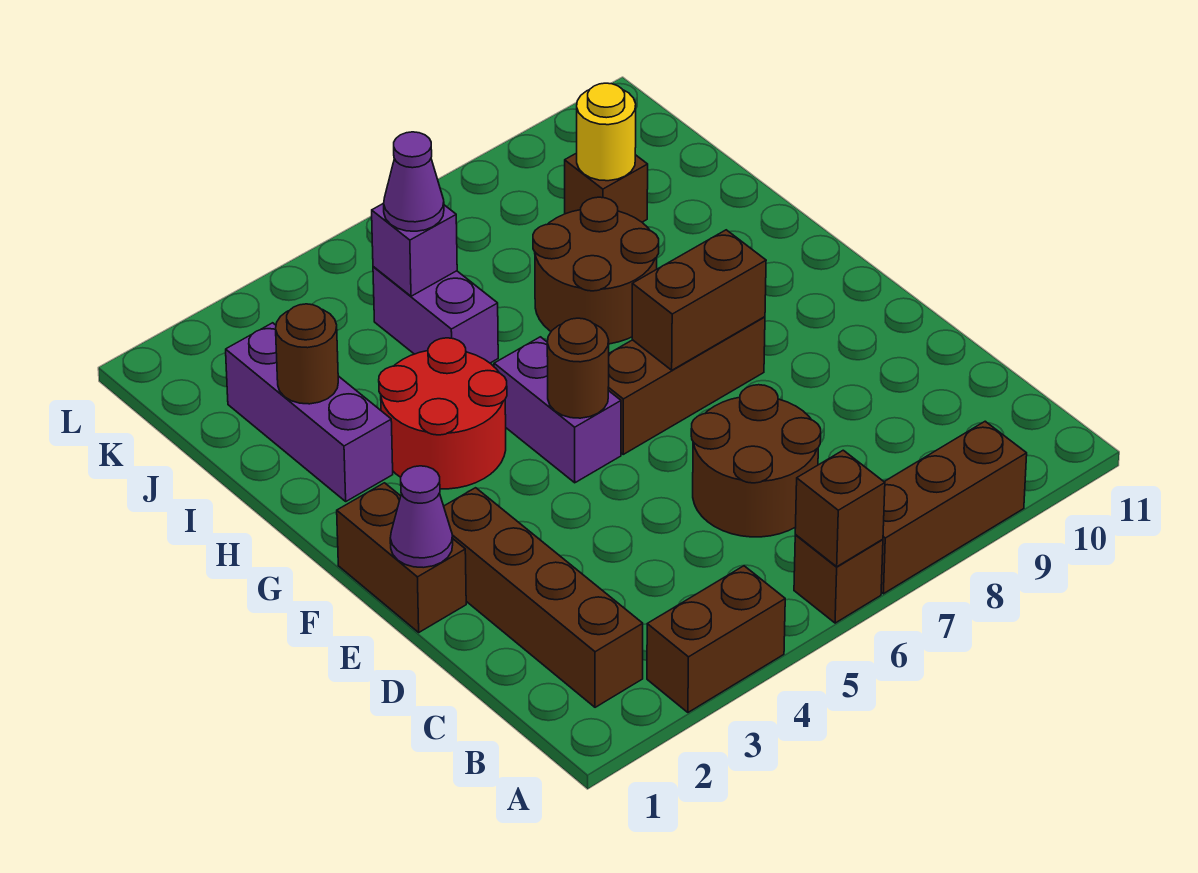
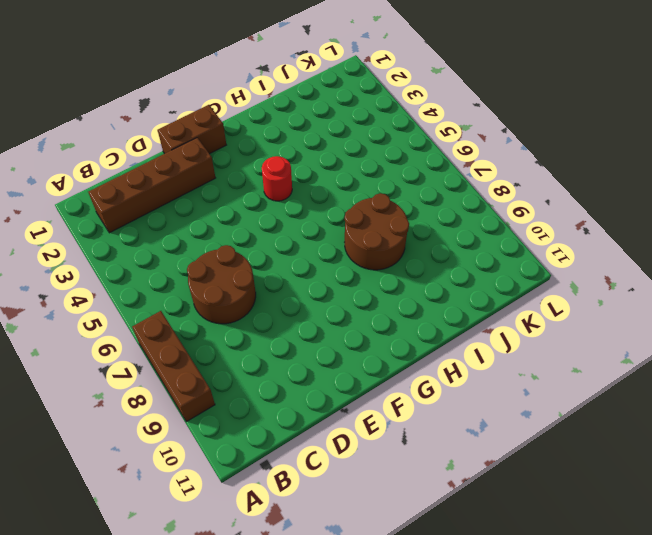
red round brick G4 level 1 -> red round brick G3:H4 level 1
none -> brown brick A3:A4 level 1
none -> brown brick A6 level 1
none -> purple brick F5:G5 level 1

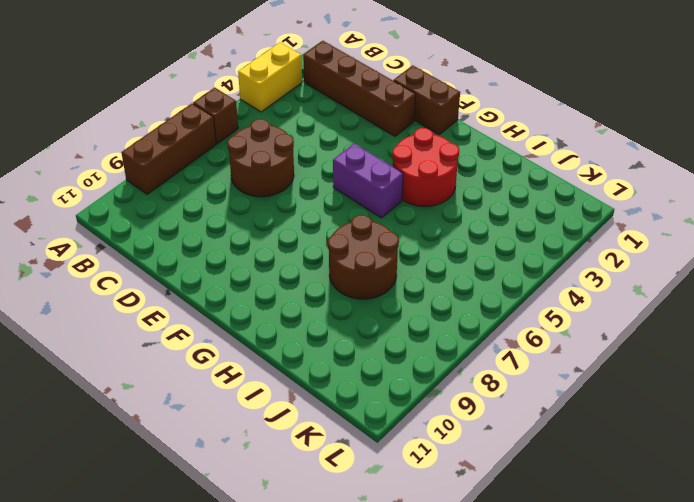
yellow brick A3:A4 level 1 -> brown brick A3:A4 level 1
none -> brown brick F6:F8 level 1
none -> purple brick H2:J2 level 1
none -> purple brick I5:J5 level 1

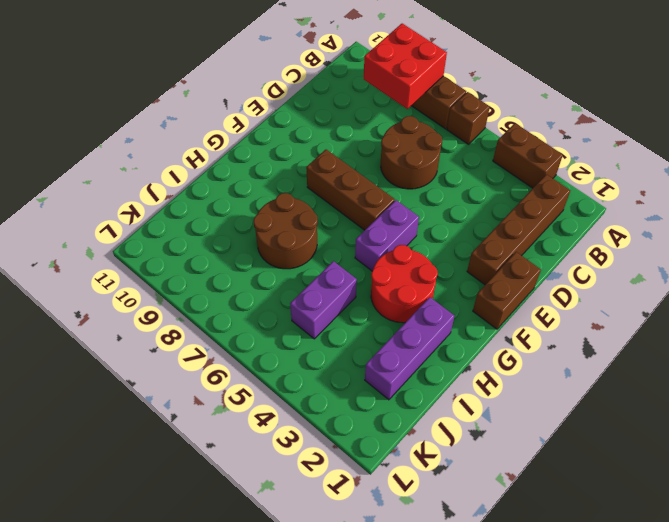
red brick A8:B9 level 2 -> none
none -> brown brick J9 level 1
none -> brown brick A6 level 2
none -> purple cone E1 level 2

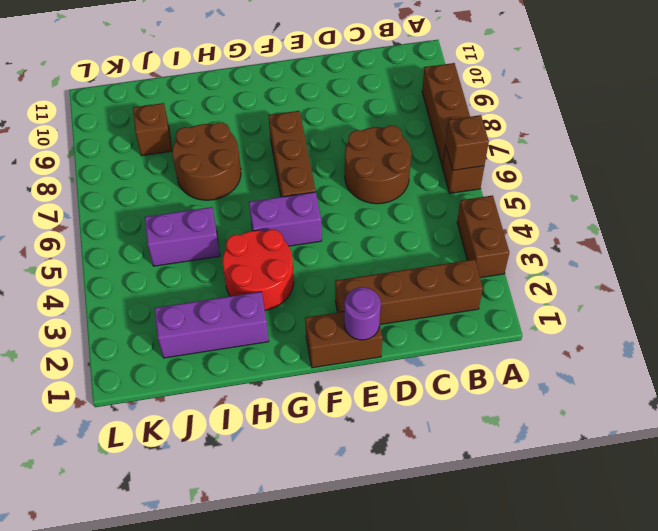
purple round brick E1 level 2 -> purple cone E1 level 2
none -> brown round brick F5 level 2
none -> brown brick F7:F8 level 2
none -> brown round brick I2 level 2

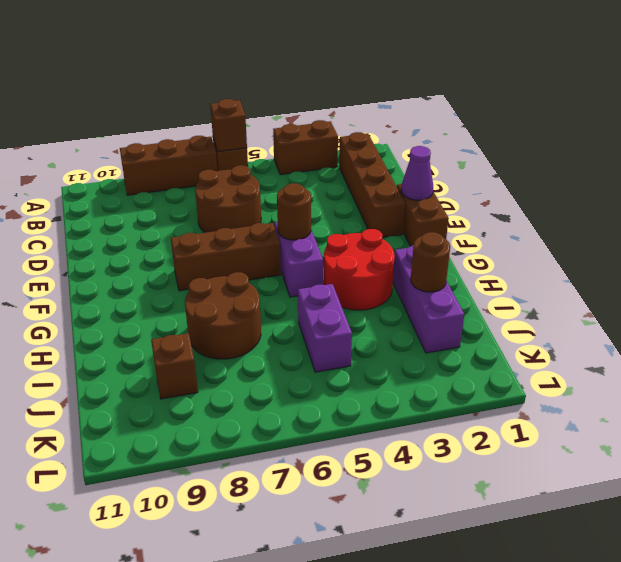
none -> brown brick F7:F8 level 2
none -> purple brick J5 level 2
none -> yellow round brick J9 level 2

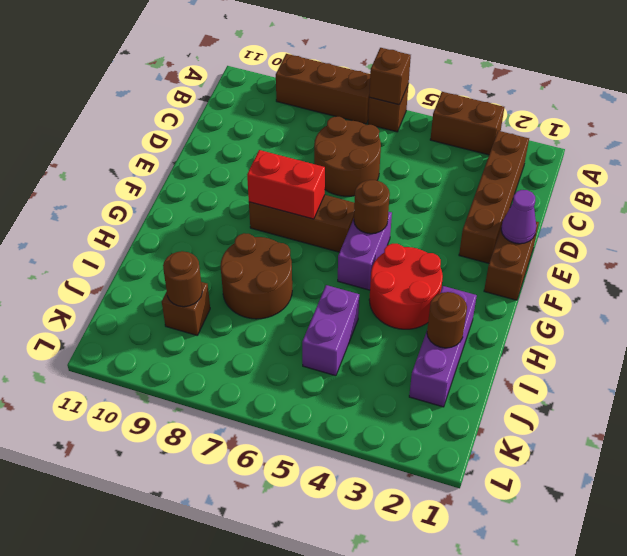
red brick F7:F8 level 2 -> brown brick F7:F8 level 2
brown round brick J9 level 2 -> yellow round brick J9 level 2
none -> purple brick J5 level 2
none -> purple cone J5 level 3

